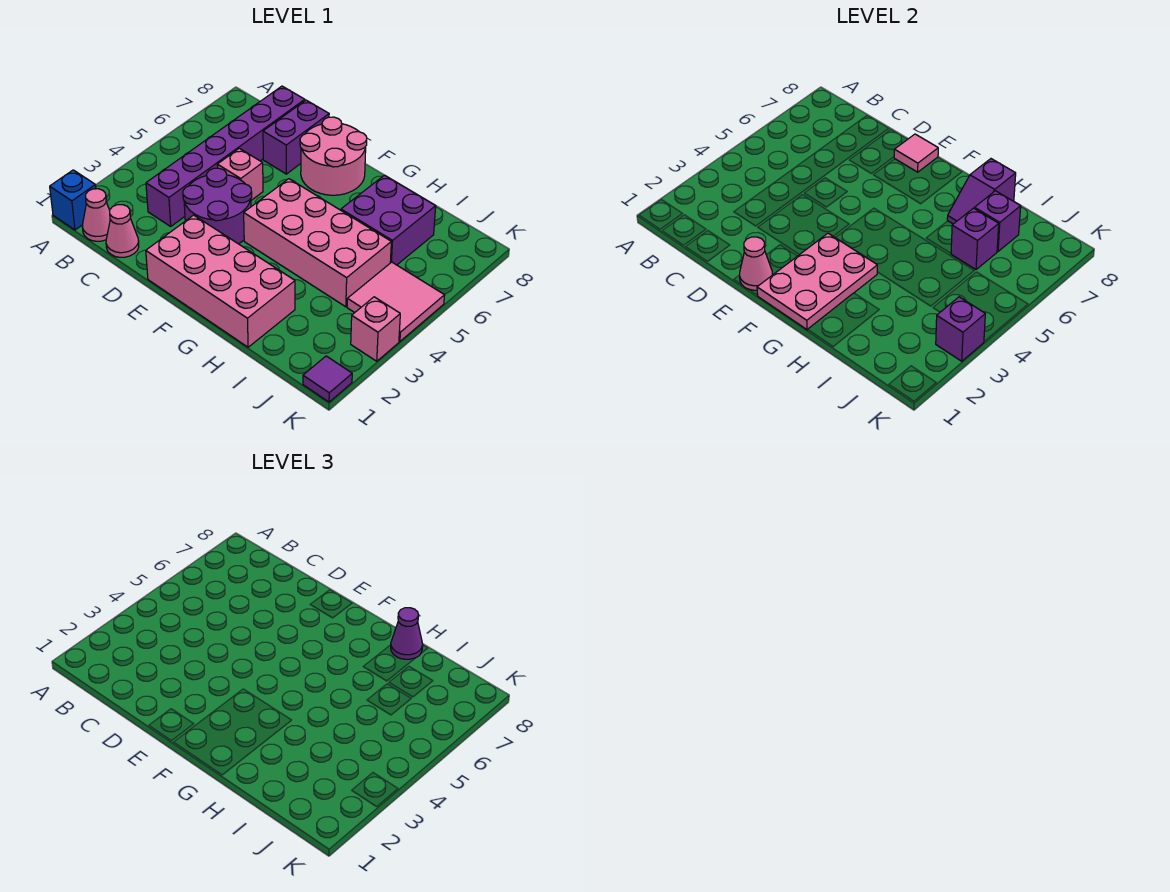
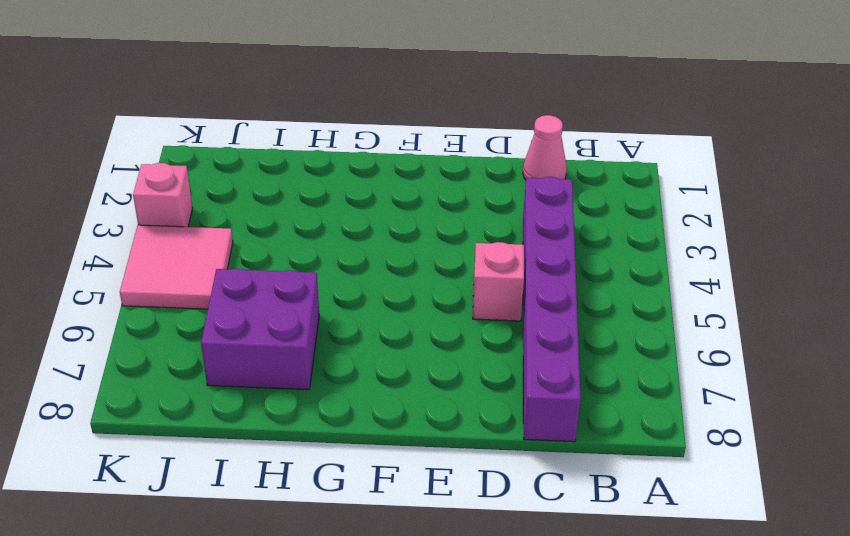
none -> blue brick A1 level 1
none -> pink cone B1 level 1
none -> purple round brick D3:E4 level 1

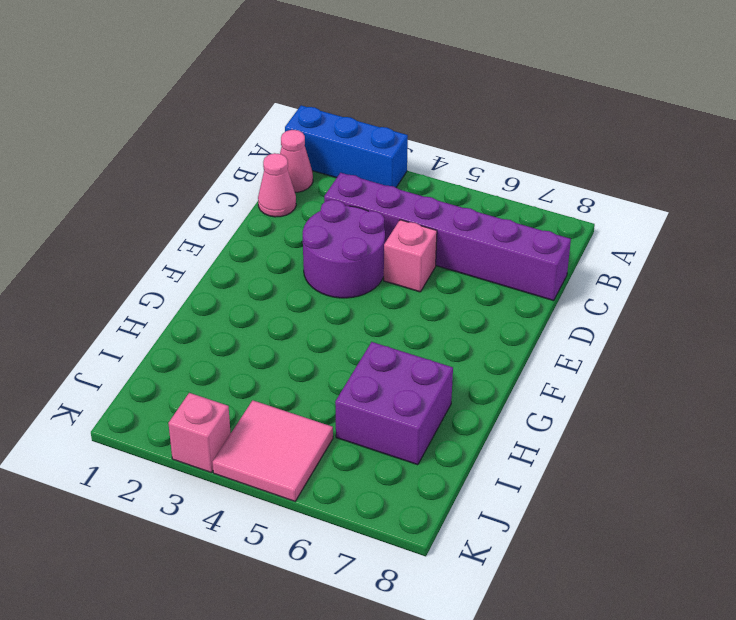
blue brick A1:A3 level 1 -> blue brick A1 level 1
none -> purple brick D7:D8 level 1
none -> pink brick E1:H2 level 1
none -> pink round brick E7:F8 level 1

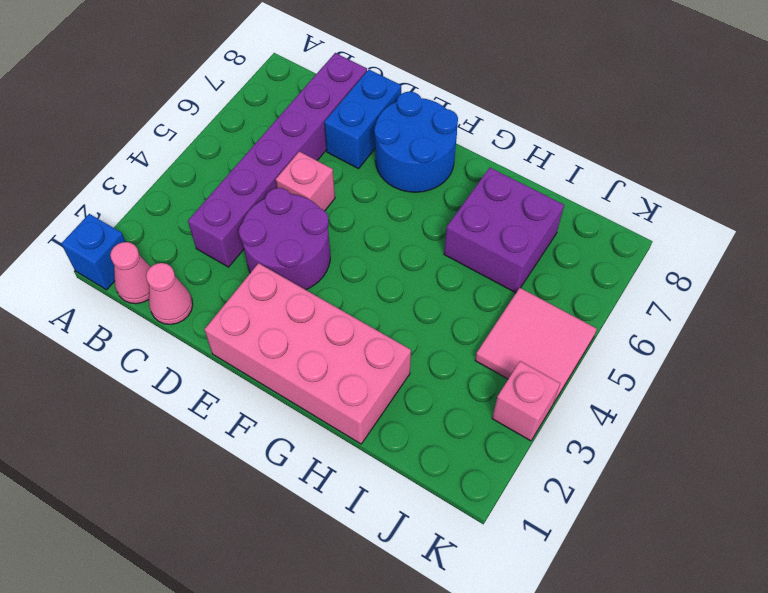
blue brick D7:D8 level 1 -> purple brick D7:D8 level 1
blue round brick E7:F8 level 1 -> pink round brick E7:F8 level 1
none -> pink brick F4:I5 level 1
none -> purple tile K1 level 1
none -> pink cone E1 level 2

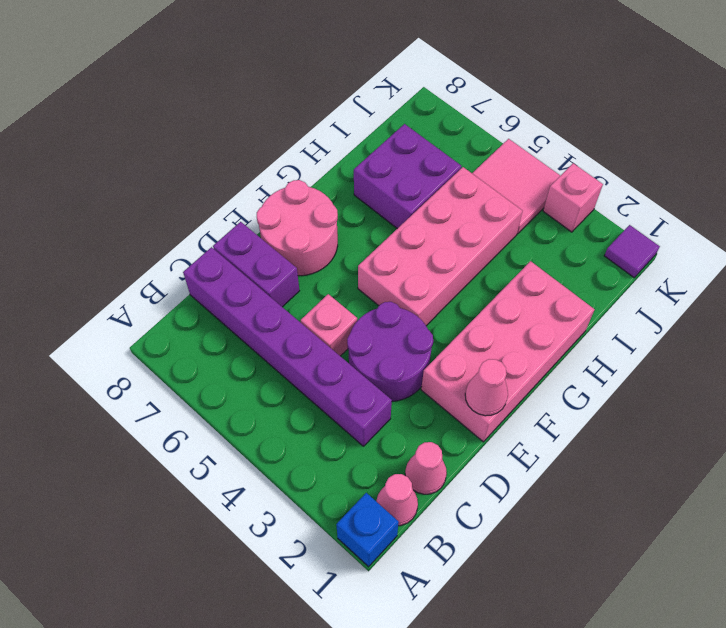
none -> pink tile E8 level 2
none -> pink plate F1:G3 level 2
none -> purple slope H7:H8 level 2 top 8

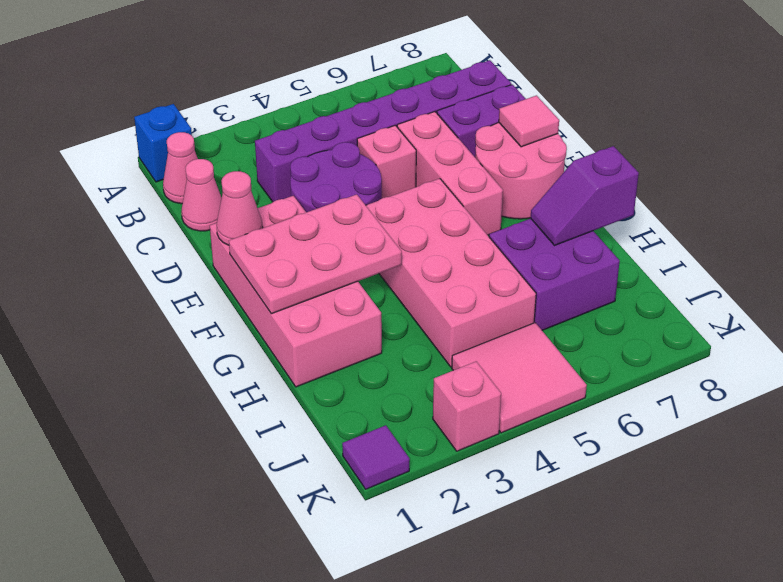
pink brick D6:F6 level 1 -> none
none -> purple brick I6 level 2
none -> purple brick I7 level 2
none -> purple brick K3 level 2

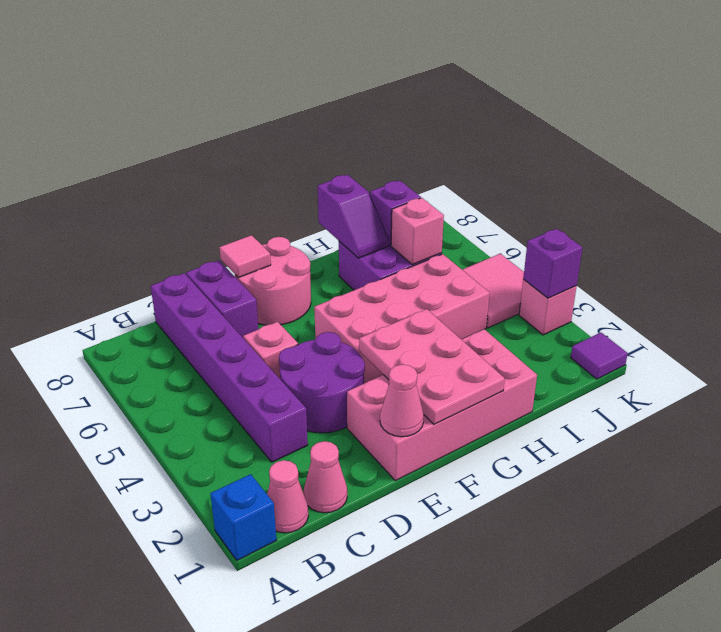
pink brick I6 level 2 -> purple brick I6 level 2
none -> purple cone H8 level 3

